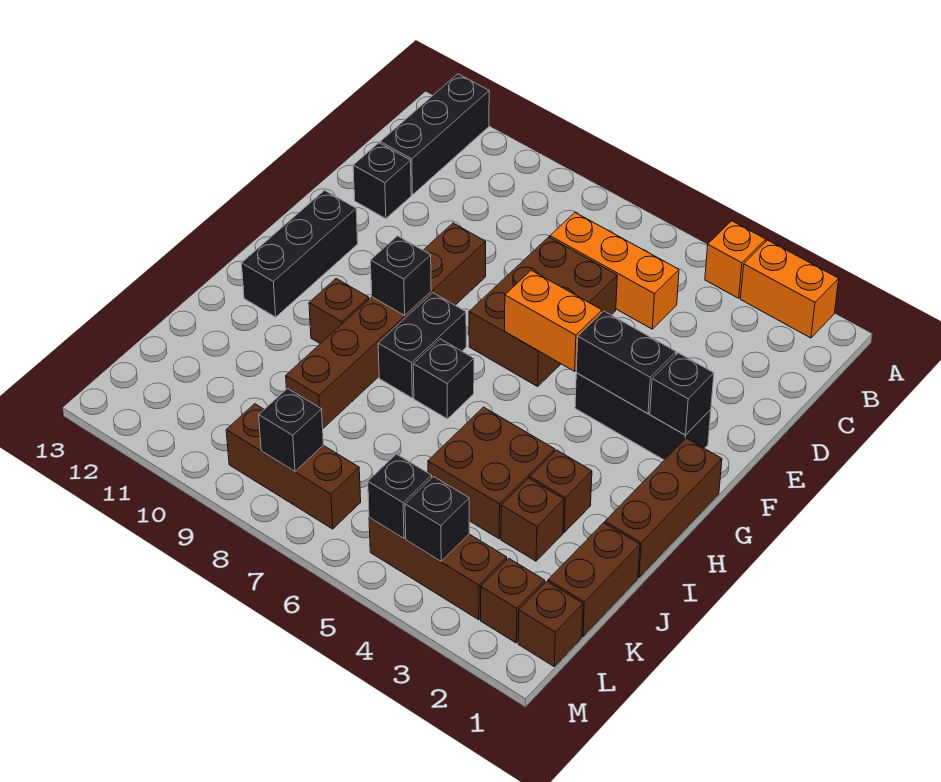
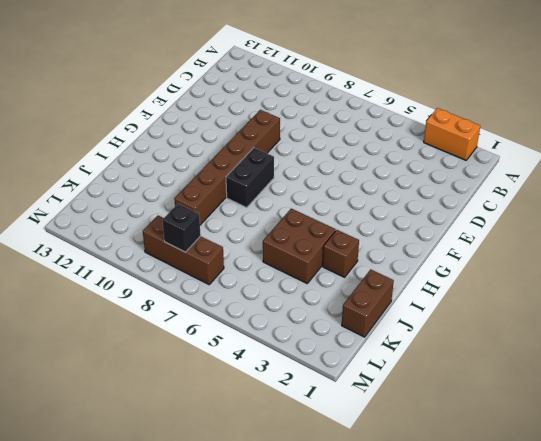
none -> orange brick A4 level 1
none -> black brick A12:C12 level 1
none -> orange brick C5:C7 level 1

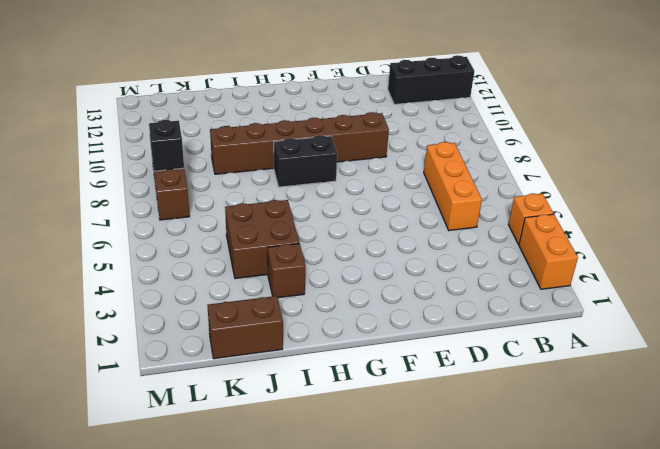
none -> brown brick D6:F7 level 1
none -> black brick D12 level 1
none -> black brick F2:F4 level 1

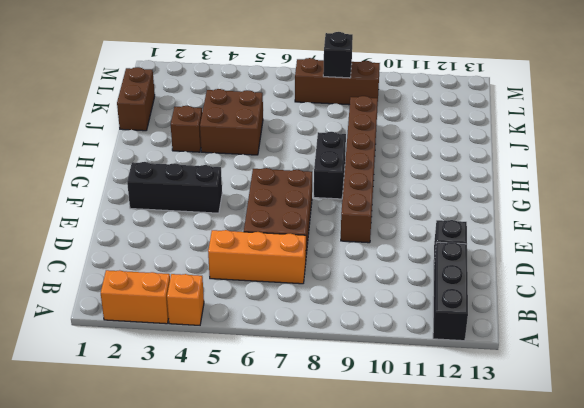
none -> black brick F12:H12 level 1
none -> brown brick G1:I1 level 1
none -> black brick H7 level 1

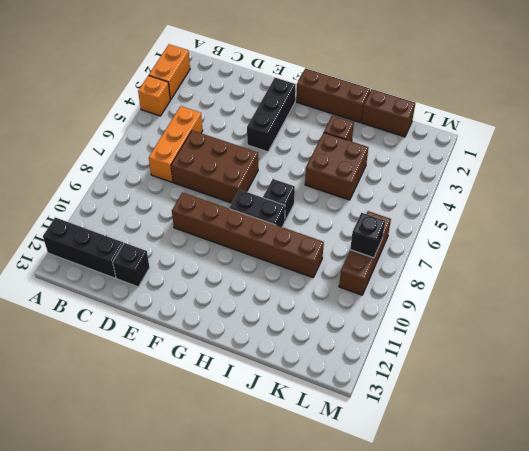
none -> black brick F12:H12 level 1
none -> brown brick H10 level 1
none -> brown brick J3 level 1

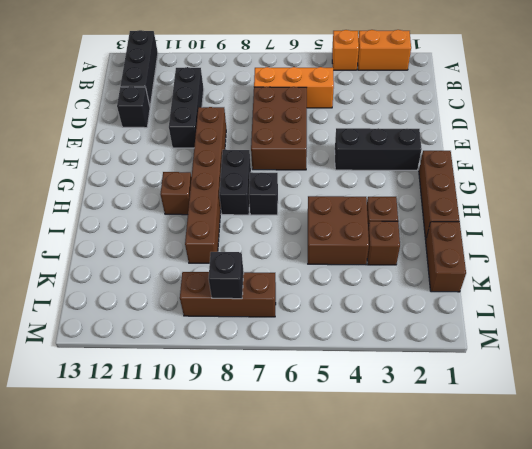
black brick C10:E10 level 1 -> black brick F12:H12 level 1
none -> brown brick L1 level 1
none -> brown brick L2 level 1
none -> brown brick L3:L5 level 1

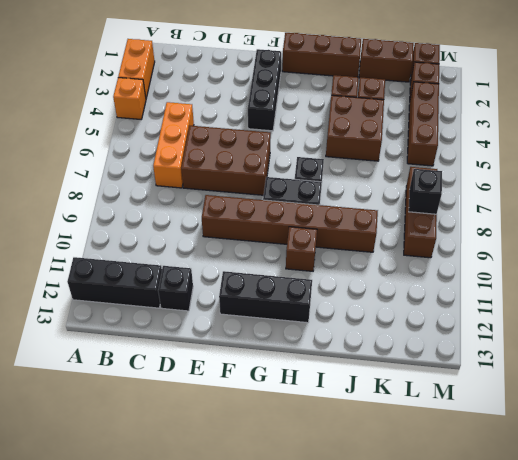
none -> black brick F2 level 2
none -> black brick F3:F4 level 2
none -> orange brick F5:F6 level 2

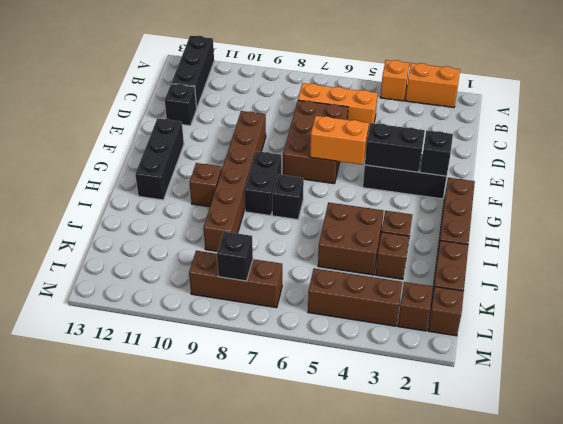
none -> black brick G9 level 2
none -> black brick L4 level 2
none -> black brick L5 level 2

